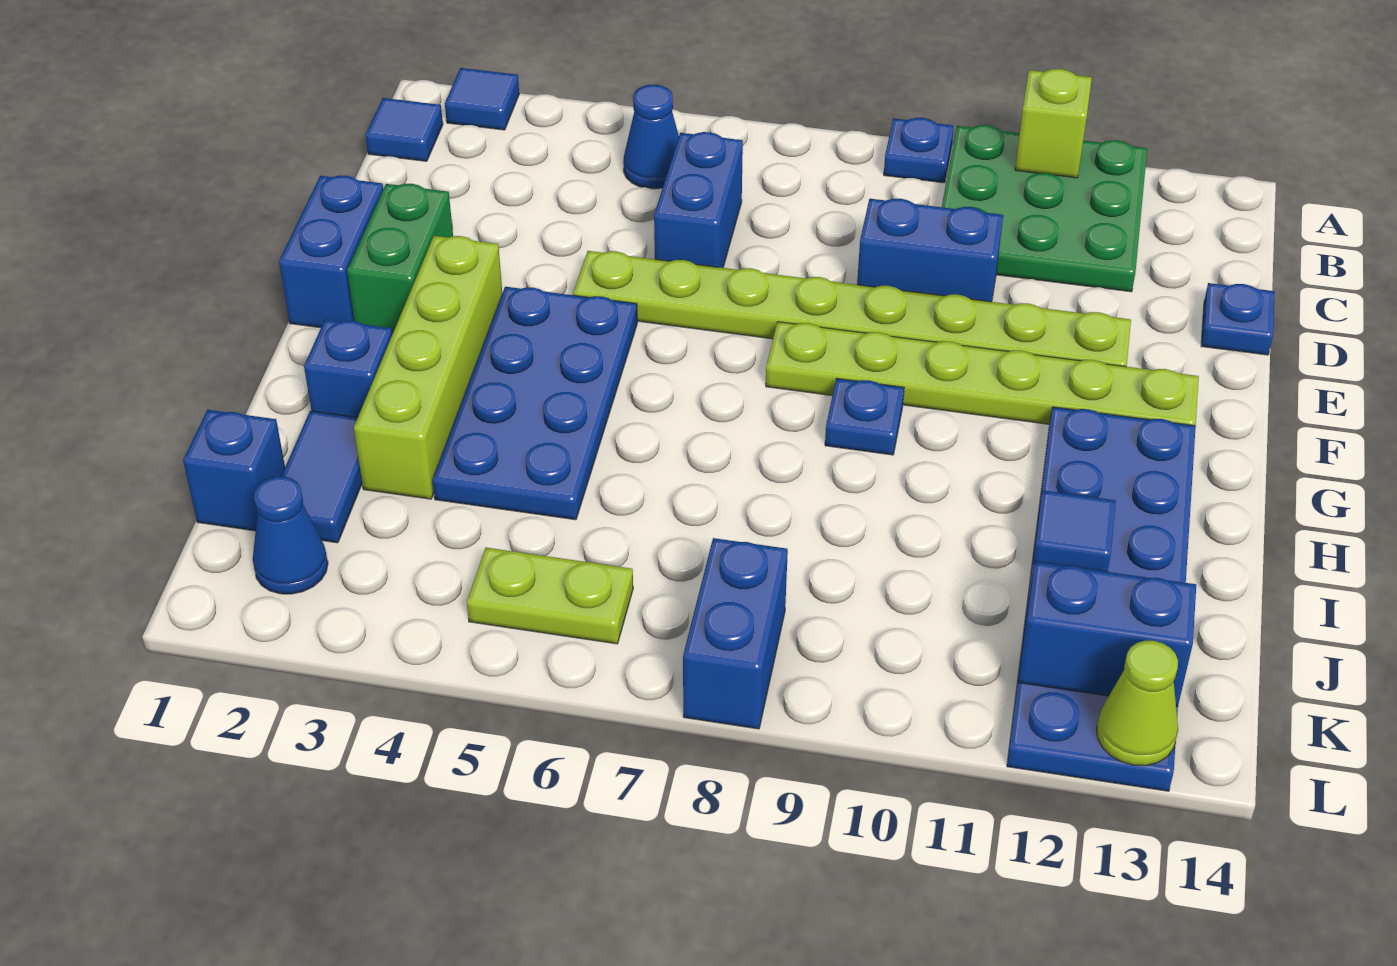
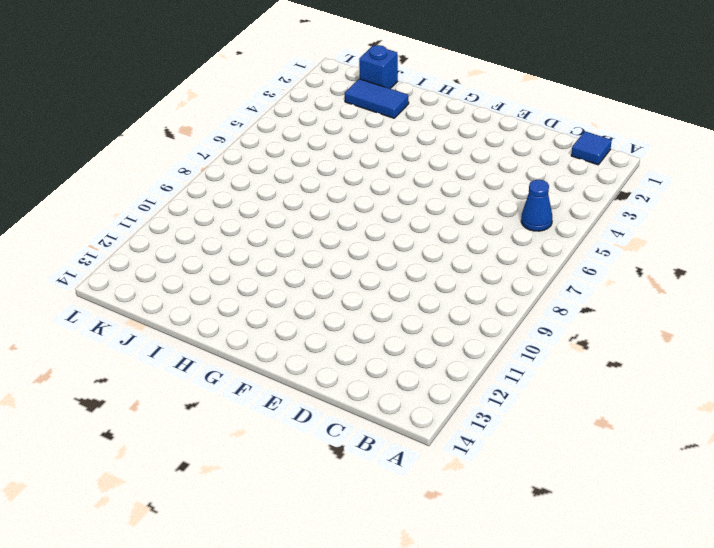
none -> blue tile A2 level 1
none -> blue plate A9 level 1
none -> green plate A10:C12 level 1

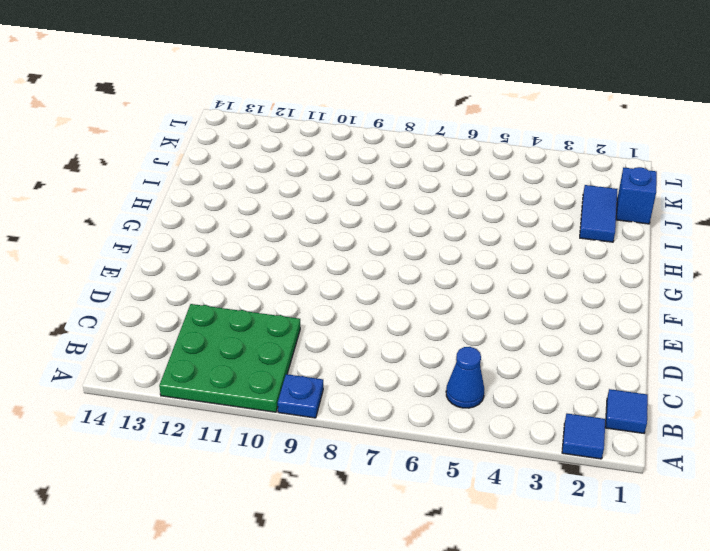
none -> blue brick C6:D6 level 1
none -> blue brick D9:D10 level 1
none -> blue plate D14 level 1

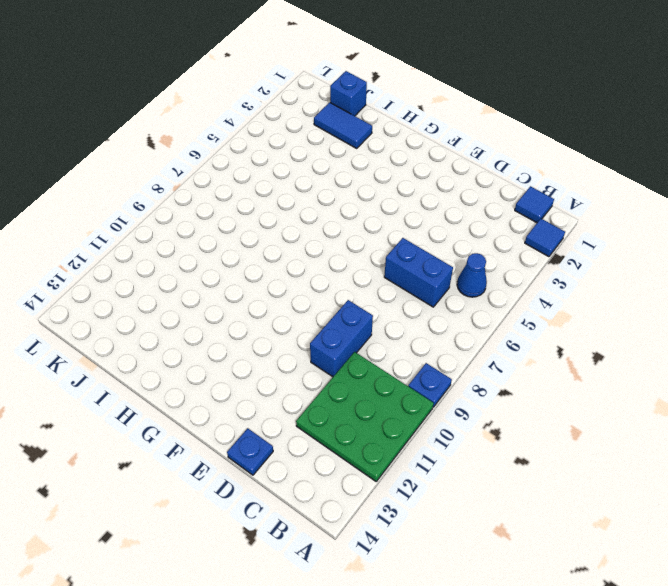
none -> blue brick E1:F1 level 1
none -> green brick E2:F2 level 1
none -> lime plate E5:E12 level 1

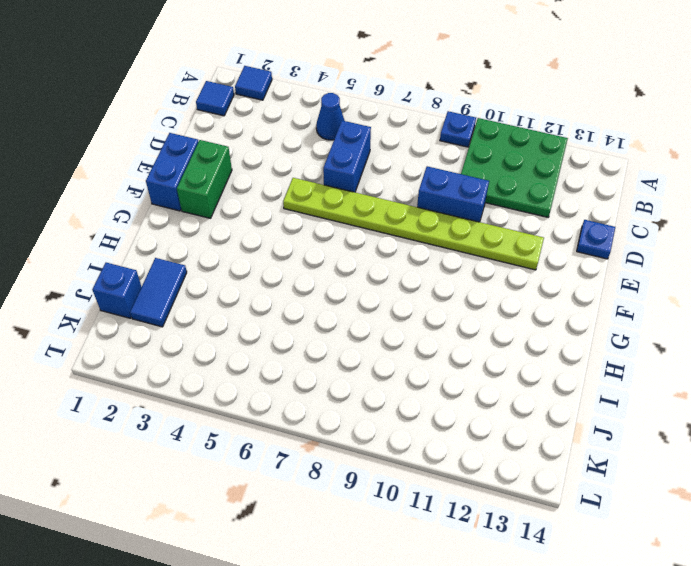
none -> lime brick F3:I3 level 1
none -> blue plate F4:I5 level 1
none -> lime plate F8:F13 level 1

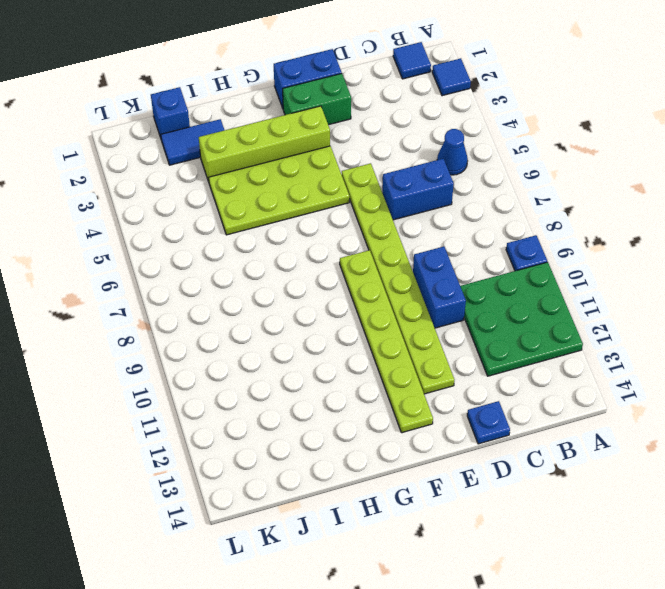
lime plate F4:I5 level 1 -> blue plate F4:I5 level 1
none -> blue plate G9 level 1
none -> blue plate G12:L13 level 1
none -> blue brick H2 level 1

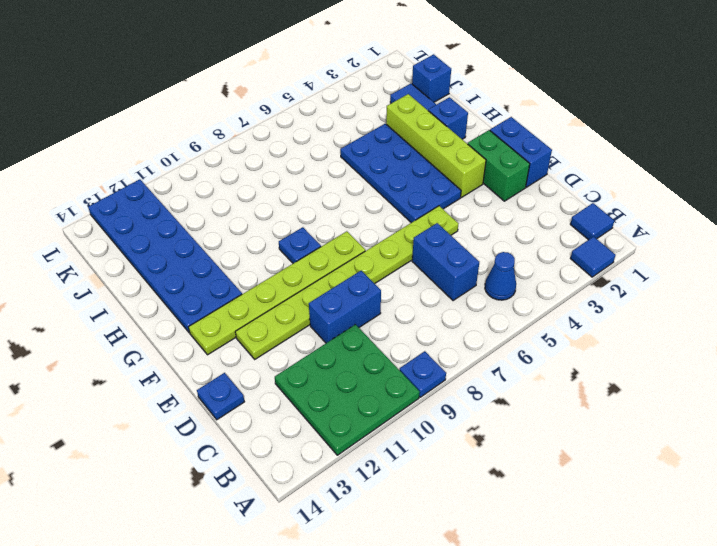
none -> blue cone K2 level 1
none -> lime plate K5:K6 level 1
none -> blue brick K8:L8 level 1

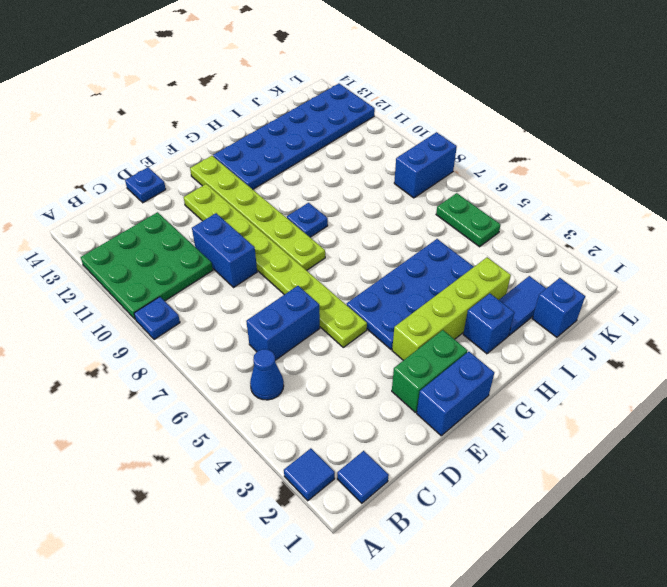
green plate K5:K6 level 1 -> lime plate K5:K6 level 1
none -> blue cone K2 level 1
none -> lime brick A11 level 2
none -> blue tile I12 level 2

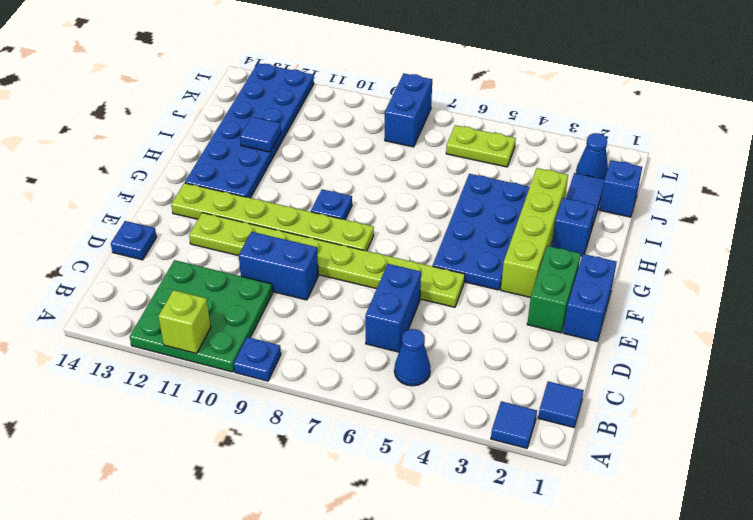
none -> blue brick K12:K13 level 2
none -> lime cone L13 level 2

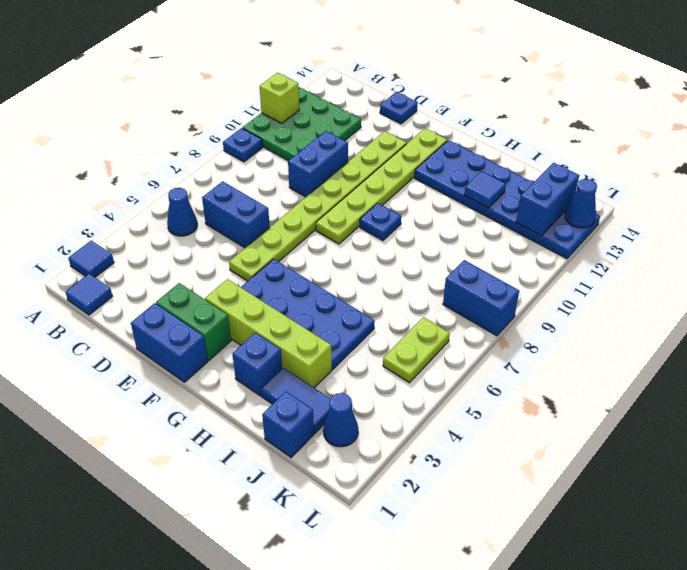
blue cone L13 level 2 -> lime cone L13 level 2

